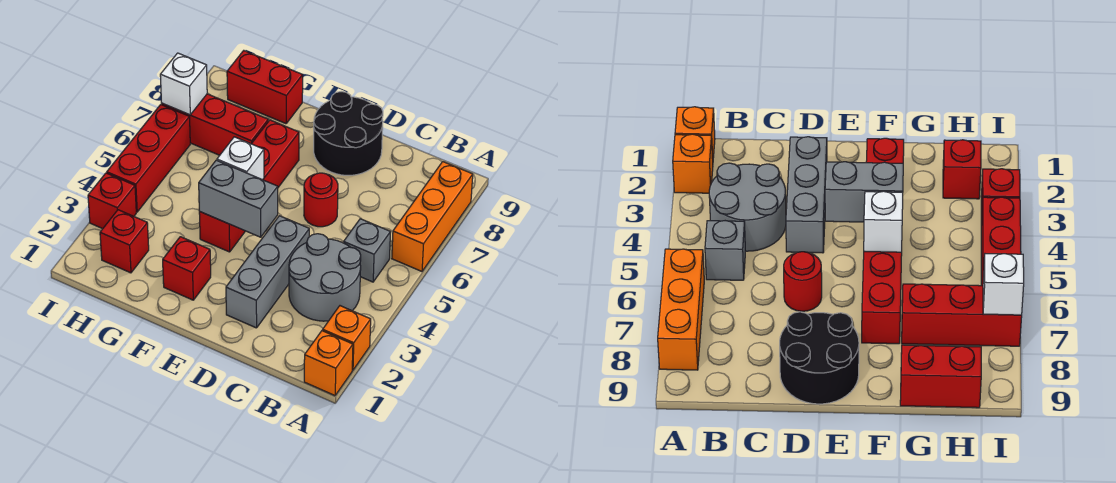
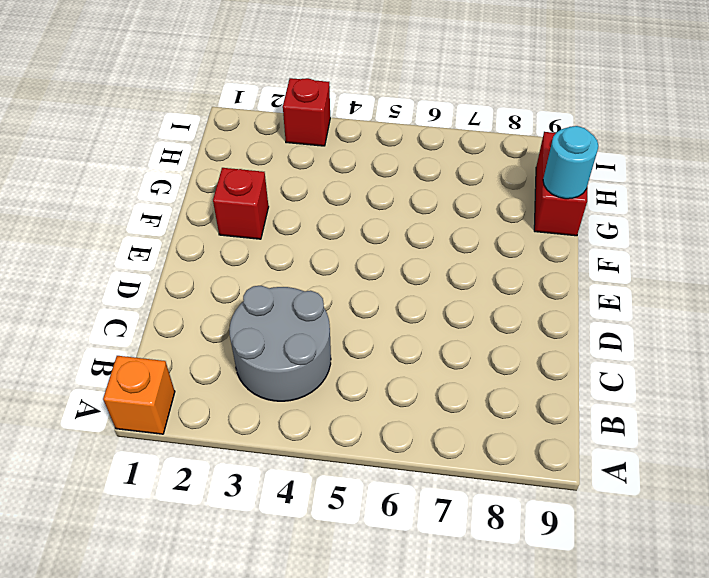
cyan round brick G9 level 2 -> none
none -> orange brick A2 level 1
none -> orange brick A6:A8 level 1
none -> grey brick B5 level 1

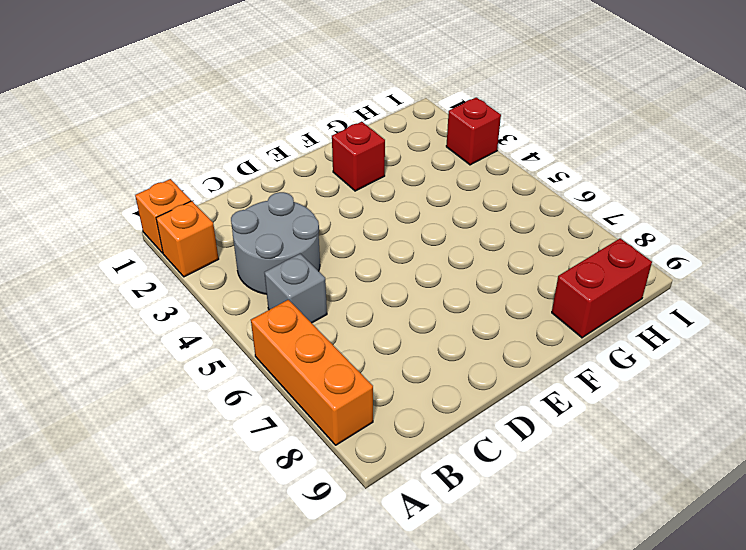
none -> grey brick D2:D4 level 1
none -> red round brick D6 level 1
none -> black round brick D8:E9 level 1

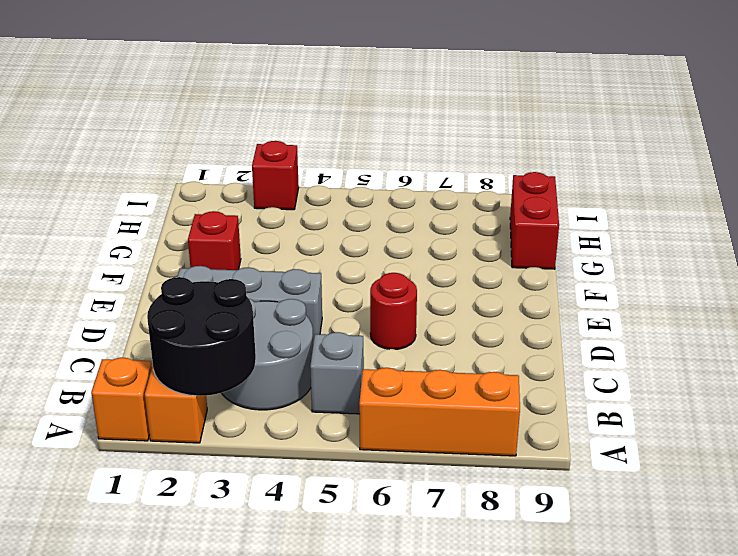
black round brick A2:B3 level 2 -> black round brick D8:E9 level 1
none -> red brick F4:F7 level 1
none -> red brick G7:I7 level 1
none -> red brick H2 level 1

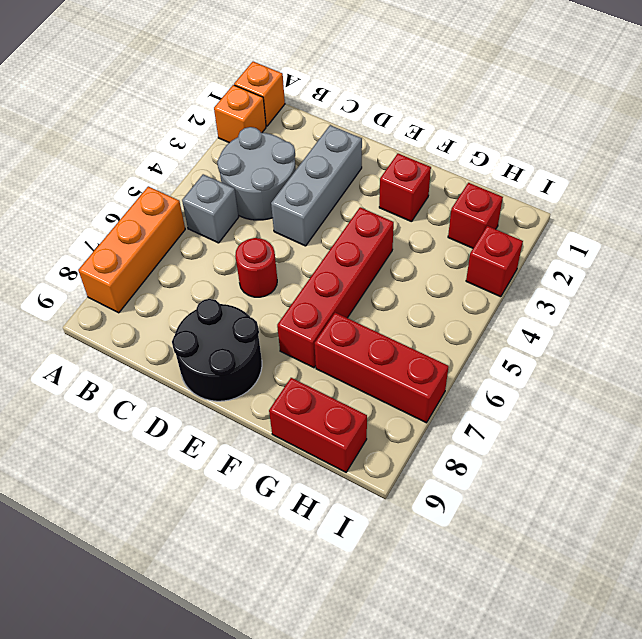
none -> red brick I4:I6 level 1
none -> grey brick E4:F4 level 2
none -> white brick F5 level 2

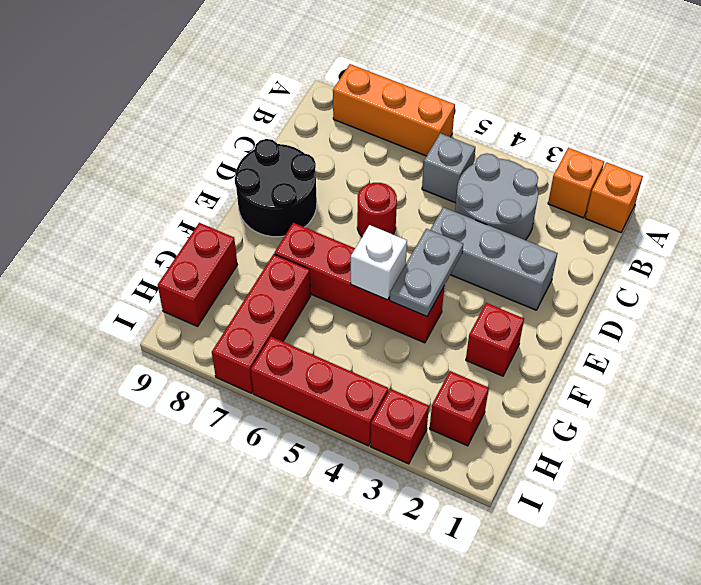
grey plate E4:F4 level 2 -> grey brick E4:F4 level 2
none -> white brick I7 level 2

